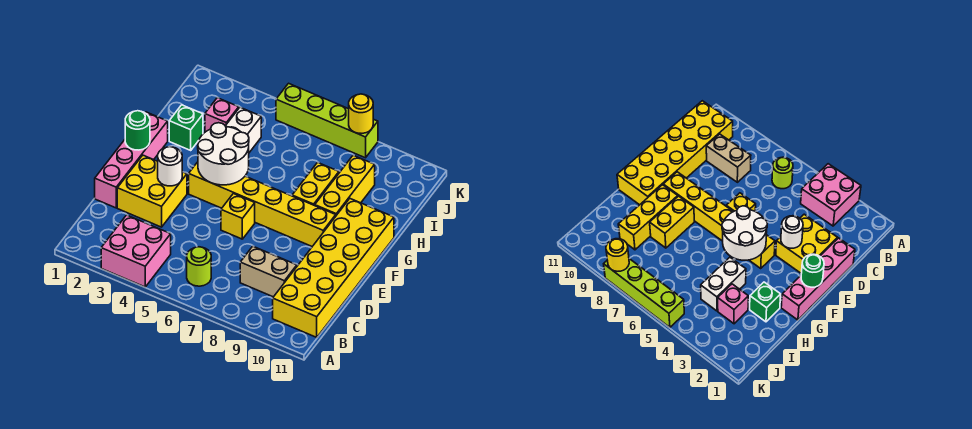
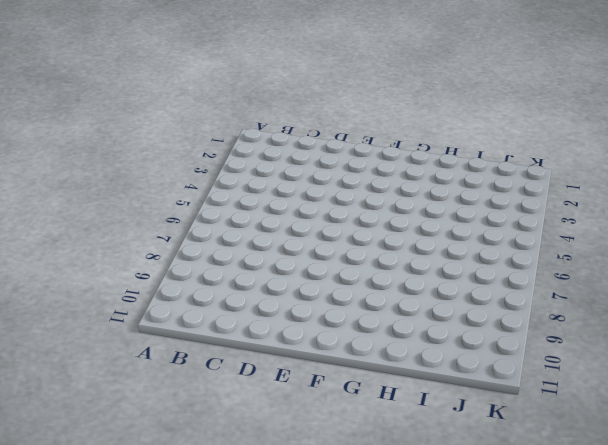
none -> pink brick A3:B4 level 1
none -> lime round brick B6 level 1
none -> yellow brick B10:G11 level 1

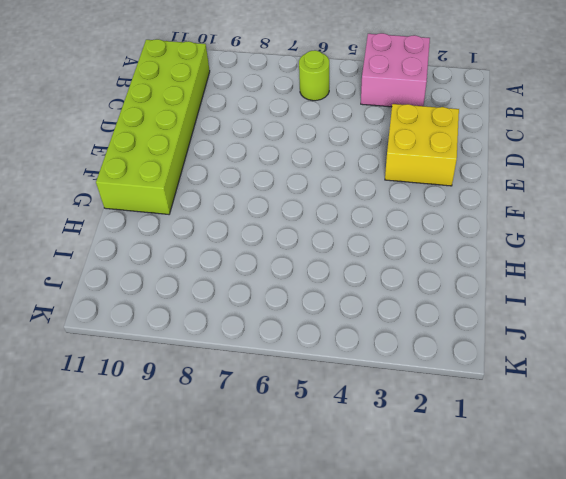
lime brick B10:G11 level 1 -> yellow brick B10:G11 level 1
none -> tan brick C8:C9 level 1
none -> pink brick D1:G1 level 1
none -> yellow brick E6 level 1

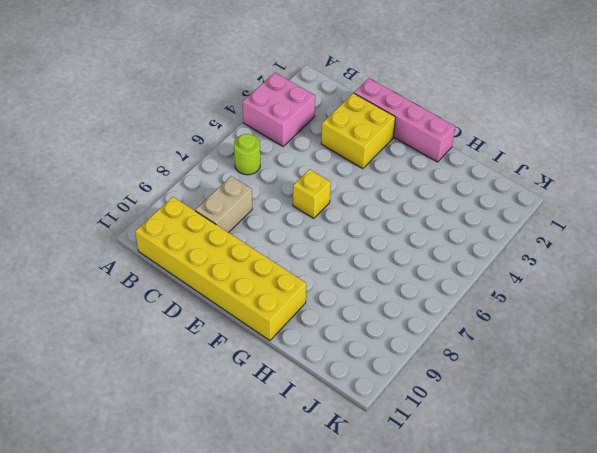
none -> yellow brick F4:F9 level 1
none -> yellow brick G8:H8 level 1
none -> yellow brick G9:I9 level 1

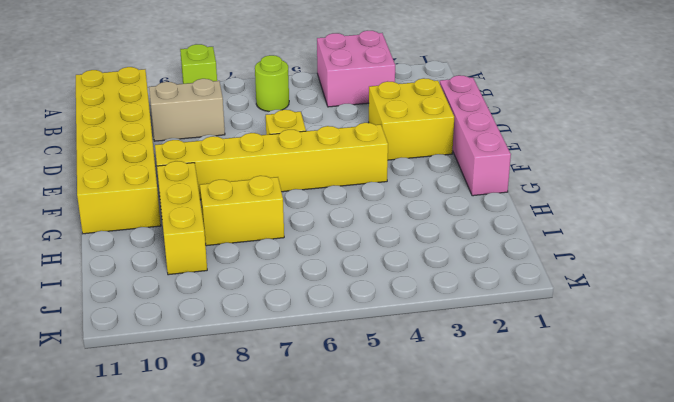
lime brick A8 level 1 -> none
yellow brick H7:H8 level 1 -> yellow brick G8:H8 level 1
none -> green brick H2 level 1
none -> white brick H4:I4 level 1
none -> pink brick I3 level 1

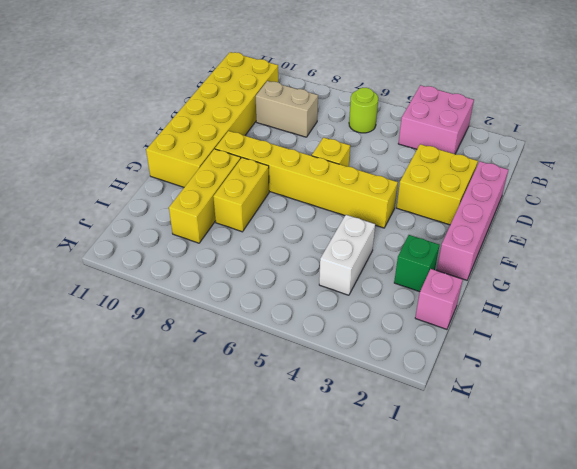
pink brick I1 level 1 -> pink brick I3 level 1
none -> lime brick K5:K8 level 1
none -> white round brick E3 level 2
none -> green round brick F1 level 2

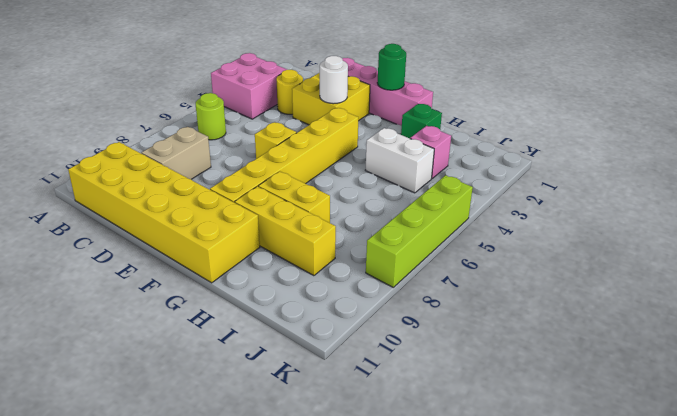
yellow round brick C3 level 1 -> yellow round brick K8 level 2
none -> white round brick F4:G5 level 2

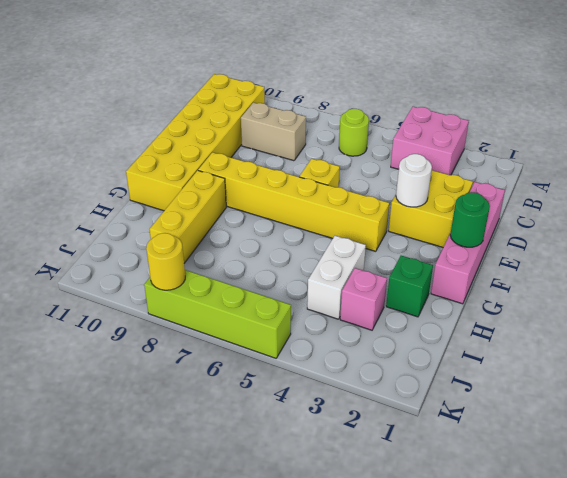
none -> yellow brick G8:H8 level 1
none -> white round brick F4:G5 level 2

